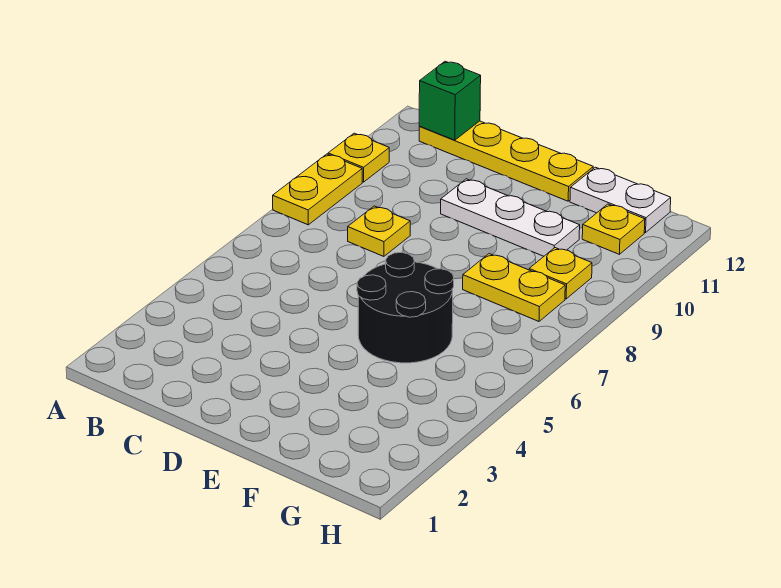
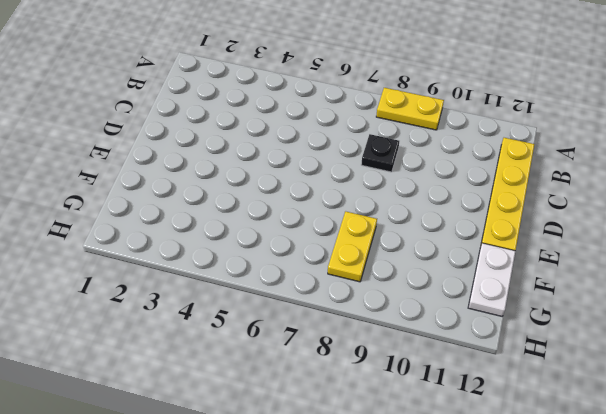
black plate C8 level 1 -> yellow plate C8 level 1
none -> yellow plate A10 level 1
none -> white plate D10:F10 level 1

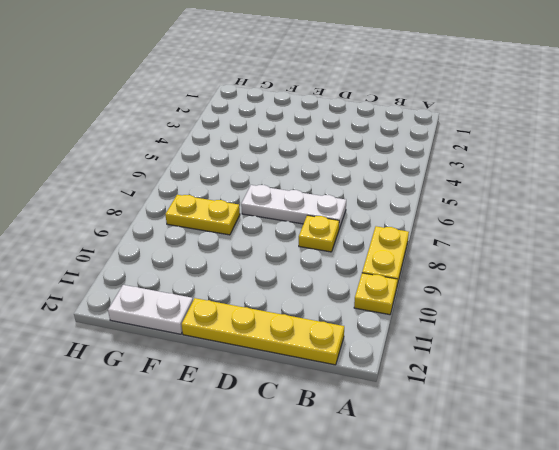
white plate C7:E7 level 1 -> white plate D10:F10 level 1
none -> black round brick E5:F6 level 1
none -> yellow plate G9 level 1

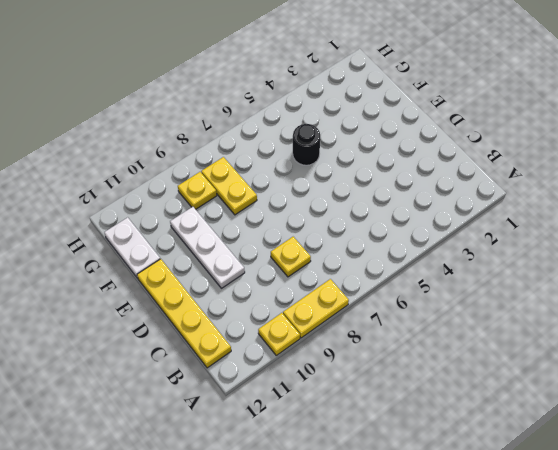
black round brick F5 level 1 -> black round brick E5:F6 level 1
none -> yellow plate G11 level 1
none -> green brick B12 level 2

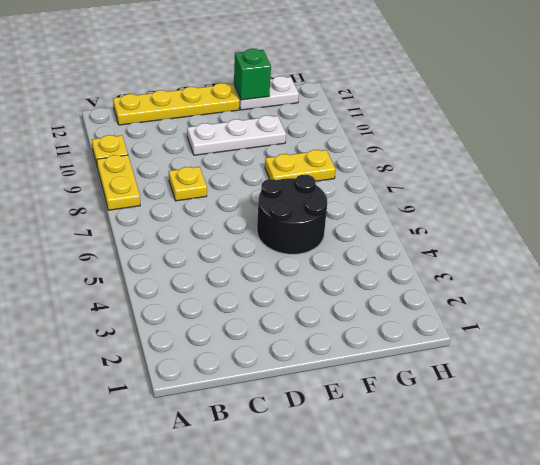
green brick F12 level 2 -> green brick B12 level 2
none -> yellow plate G9 level 1
none -> yellow plate G11 level 1

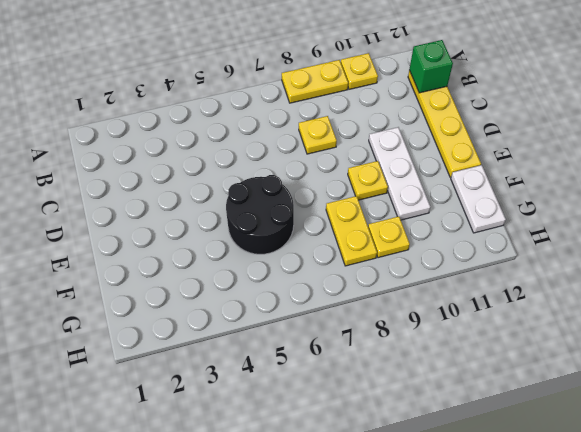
yellow plate E9 level 1 -> yellow plate G11 level 1

